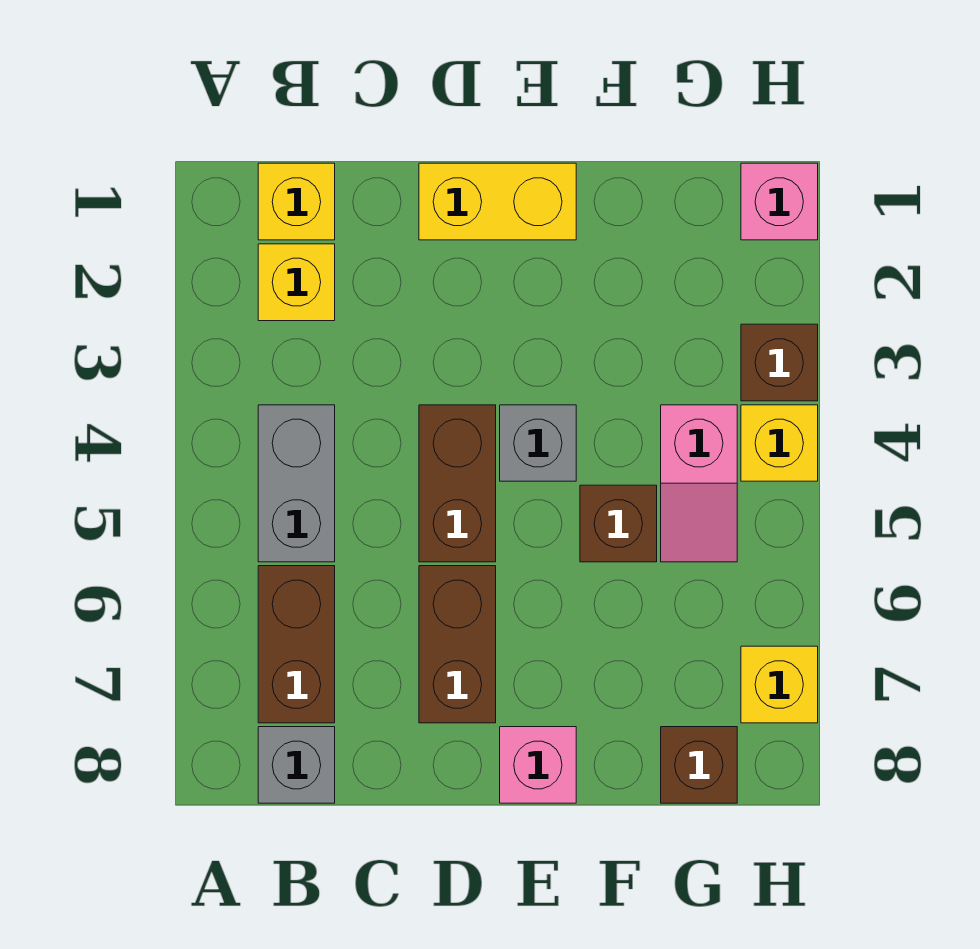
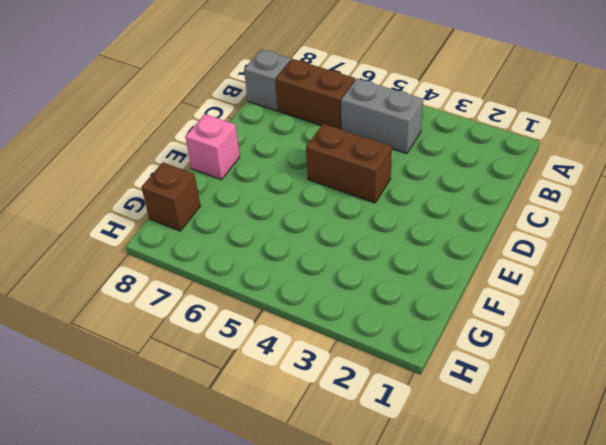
none -> yellow brick B1 level 1
none -> yellow brick B2 level 1
none -> yellow brick D1:E1 level 1

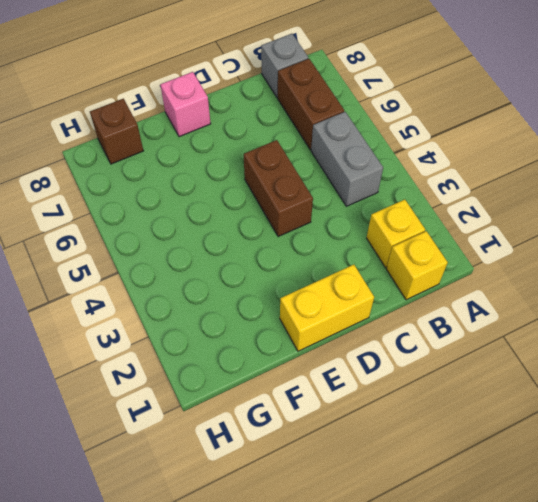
none -> brown brick D6:D7 level 1
none -> grey brick E4 level 1
none -> brown brick F5 level 1

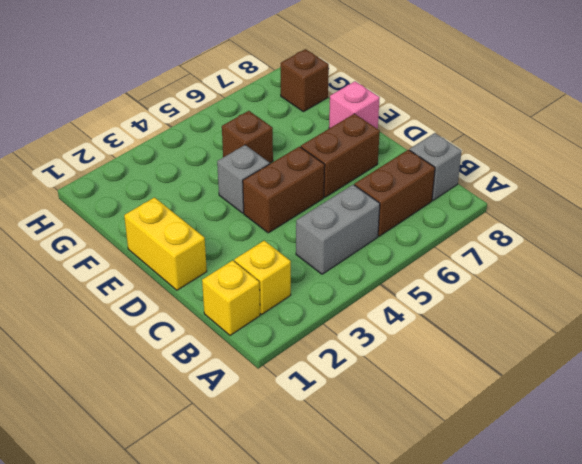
none -> pink slope G4:G5 level 1 top 4
none -> pink brick H1 level 1
none -> brown brick H3 level 1

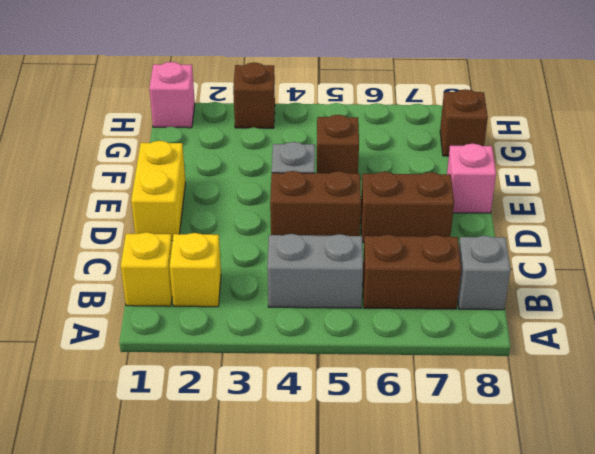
none -> pink slope G4:G5 level 1 top 4
none -> yellow brick H4 level 1
none -> yellow brick H7 level 1

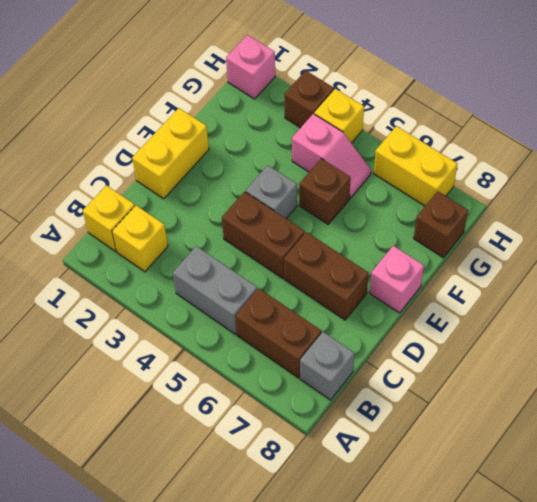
yellow brick H6:H7 level 1 -> yellow brick H7 level 1

